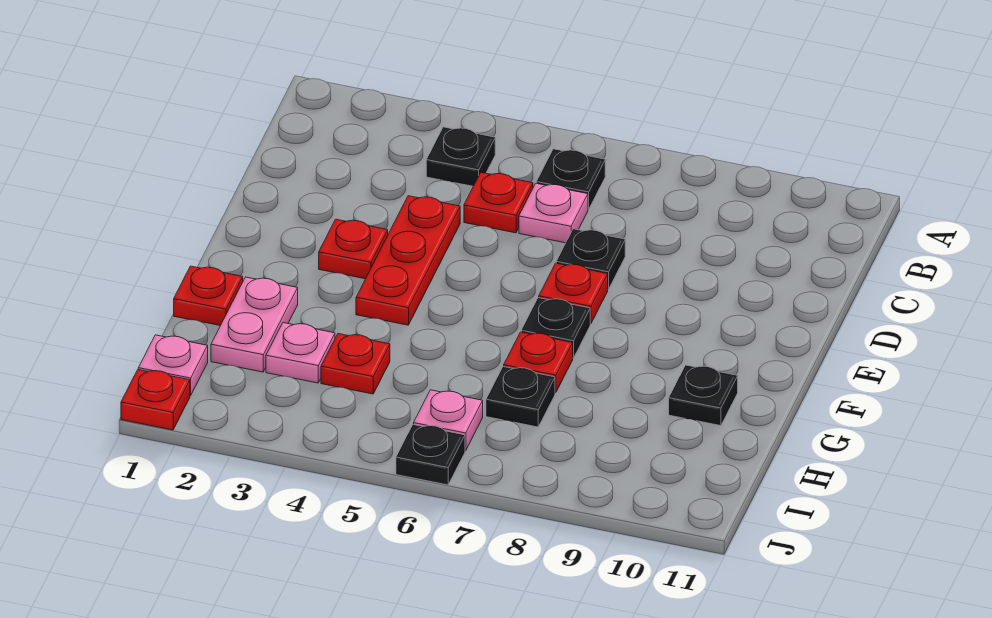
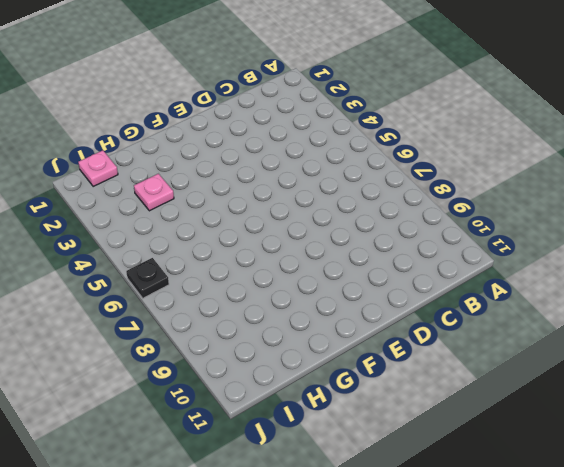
none -> black plate B4 level 1
none -> black plate B6 level 1
none -> red plate C5 level 1

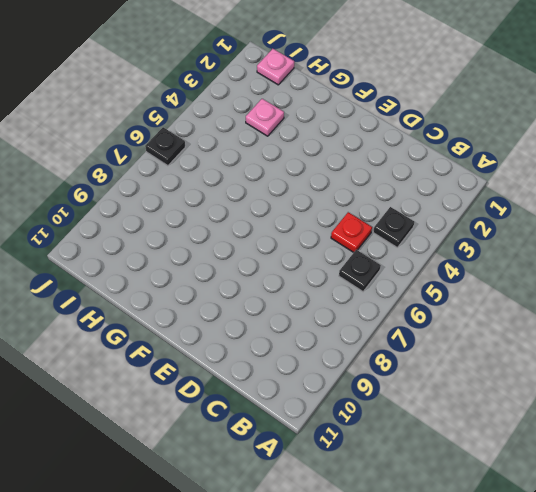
none -> pink plate C6 level 1
none -> red plate D4:F4 level 1
none -> black plate D7 level 1

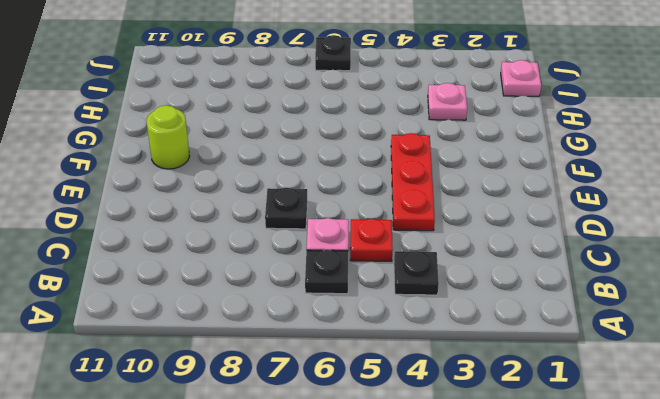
lime round brick F10 level 1 -> none
none -> red plate E3 level 1
none -> red plate E7 level 1
none -> black plate F7 level 1

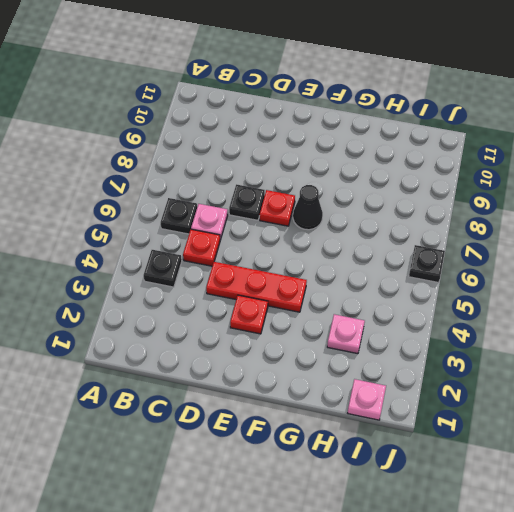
black cone F7 level 1 -> black plate F7 level 1
none -> red plate G1 level 1
none -> pink plate G2:H2 level 1
none -> red plate G7 level 1

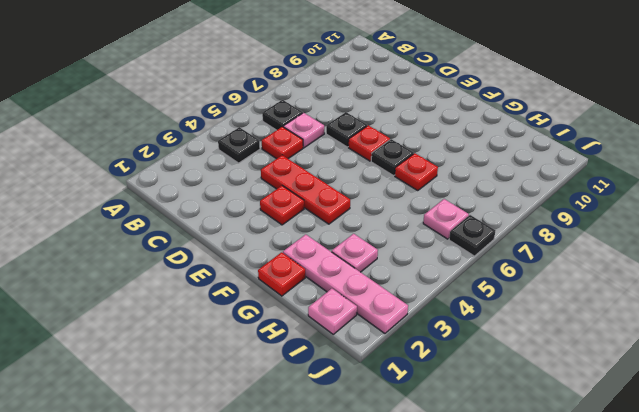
pink plate G2:J2 level 1 -> pink plate G2:H2 level 1
none -> black plate G10 level 1
none -> red plate H4 level 1
none -> black plate H7 level 1

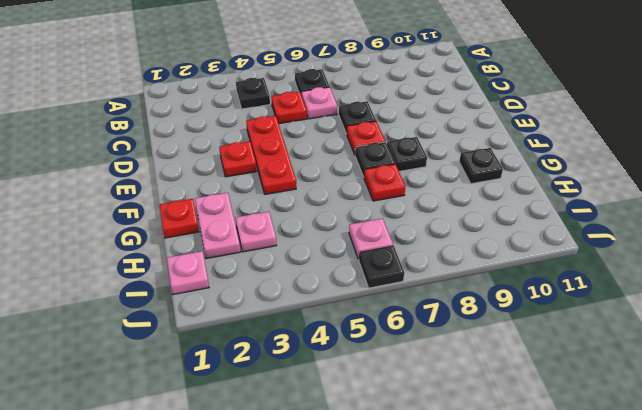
black plate F8 level 1 -> black plate H7 level 1
none -> red plate H4 level 1
none -> red plate J1 level 1

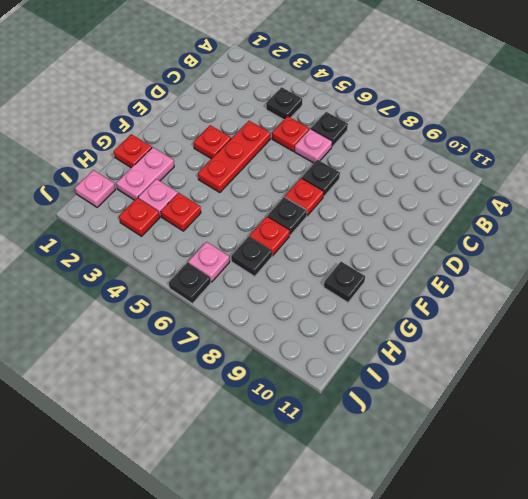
red plate I3 level 1 -> red plate J1 level 1

